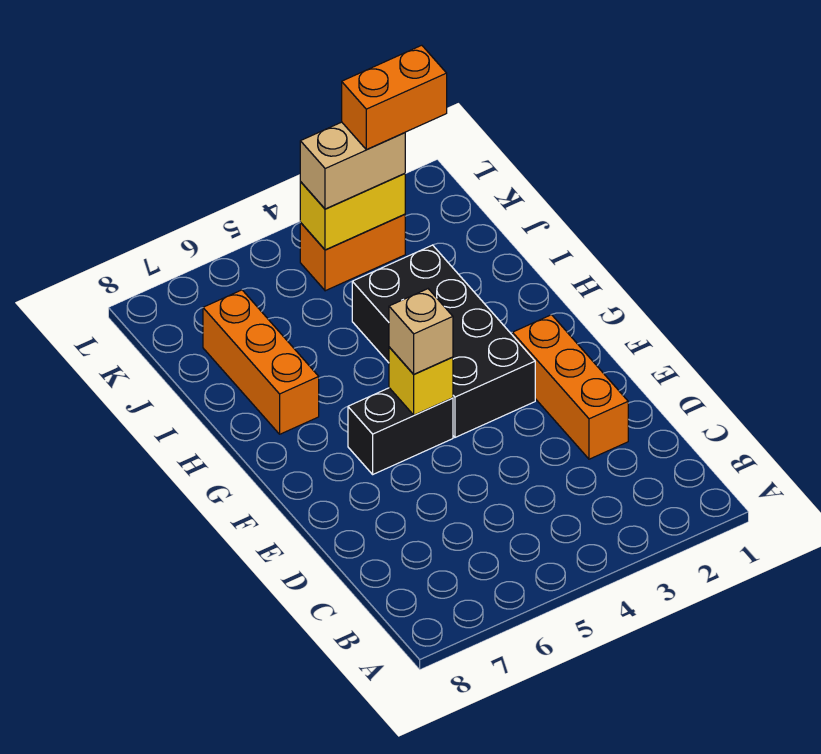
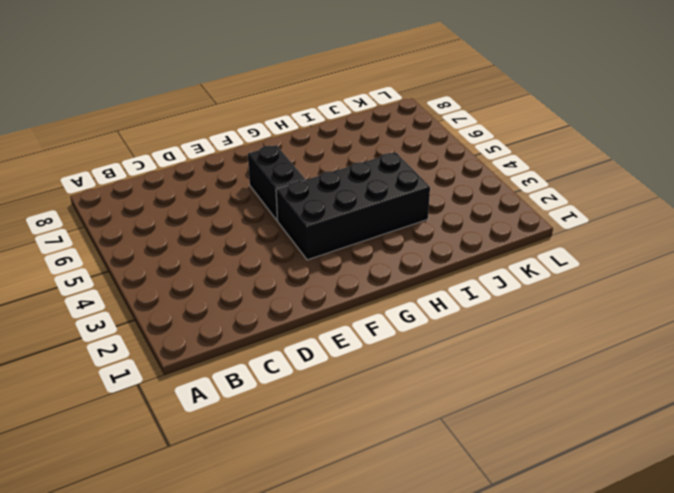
none -> orange brick D2:F2 level 1
none -> orange brick H7:J7 level 1

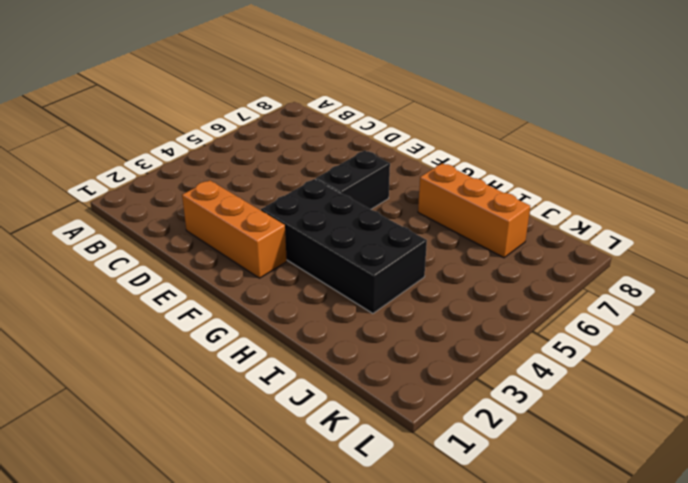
none -> orange brick K3:K4 level 1
none -> yellow brick F5 level 2

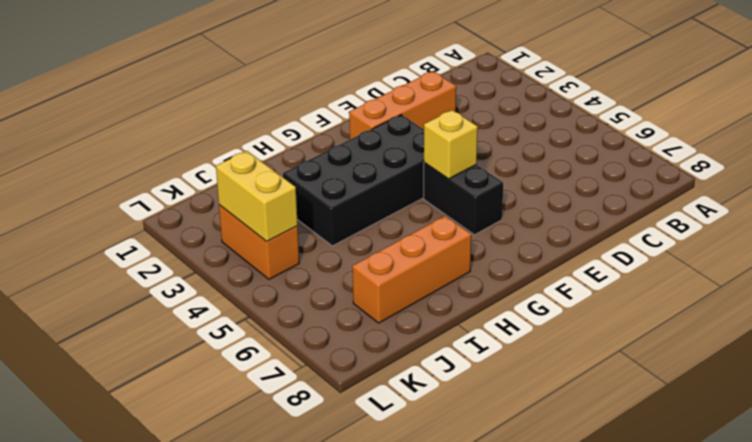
none -> tan brick F5 level 3
none -> tan brick K3:K4 level 3

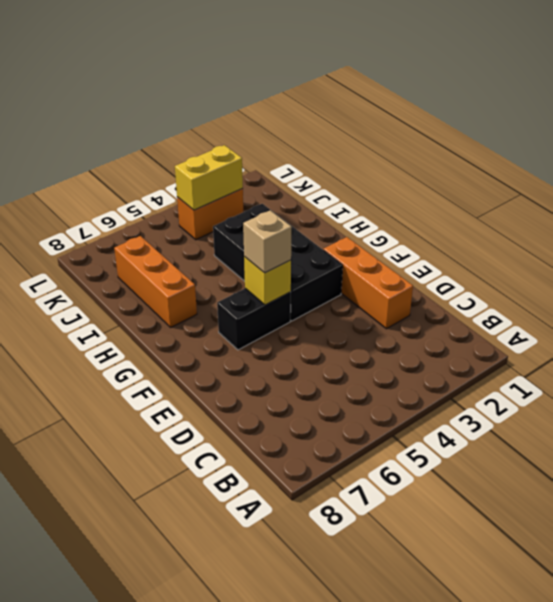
none -> tan brick K3:K4 level 3
none -> orange brick K2:K3 level 4

